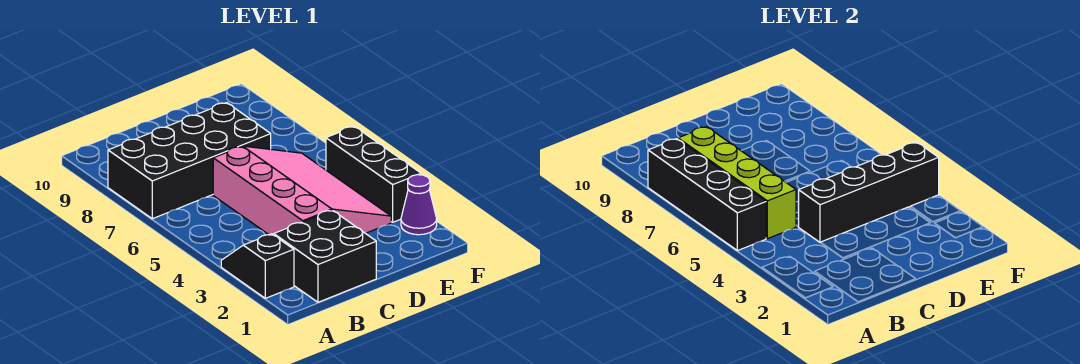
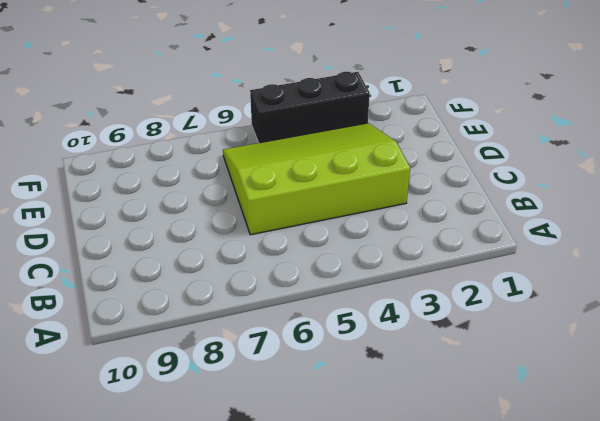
lime slope C3:E6 level 1 top C -> pink slope C3:E6 level 1 top C
none -> black slope A2:A3 level 1 top 2
none -> black brick A7:D8 level 1

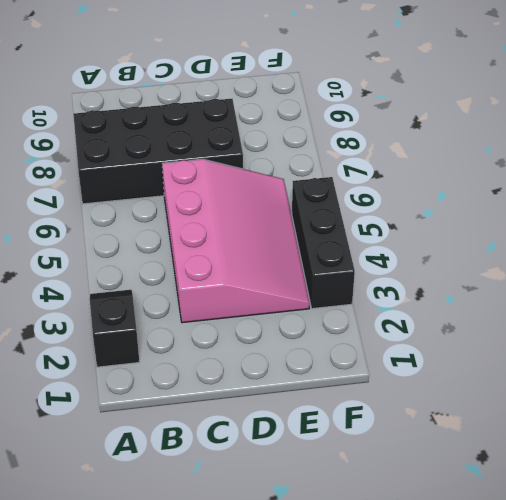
none -> black brick B1:C2 level 1
none -> purple cone F2 level 1

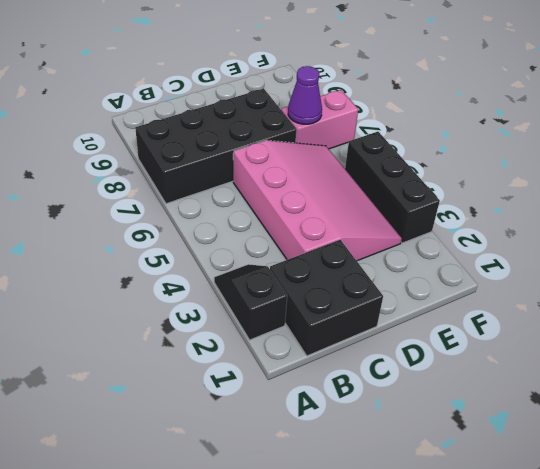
pink brick E7:F7 level 1 -> none
purple cone E7 level 2 -> purple cone F2 level 1
none -> black brick A5:A8 level 2
none -> lime brick B5:B8 level 2

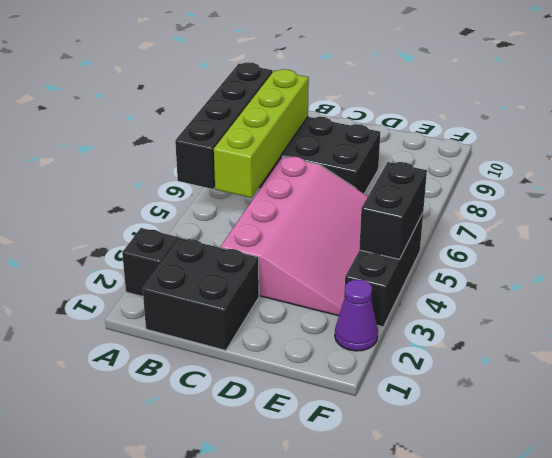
black brick F4:F5 level 2 -> black brick C4:F4 level 2

